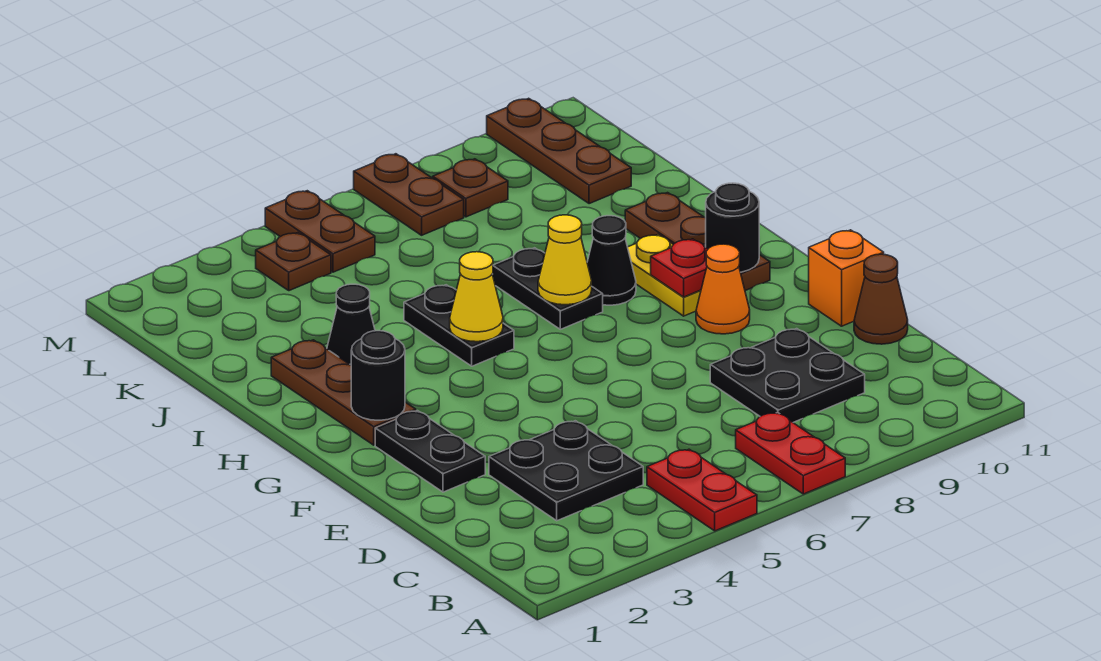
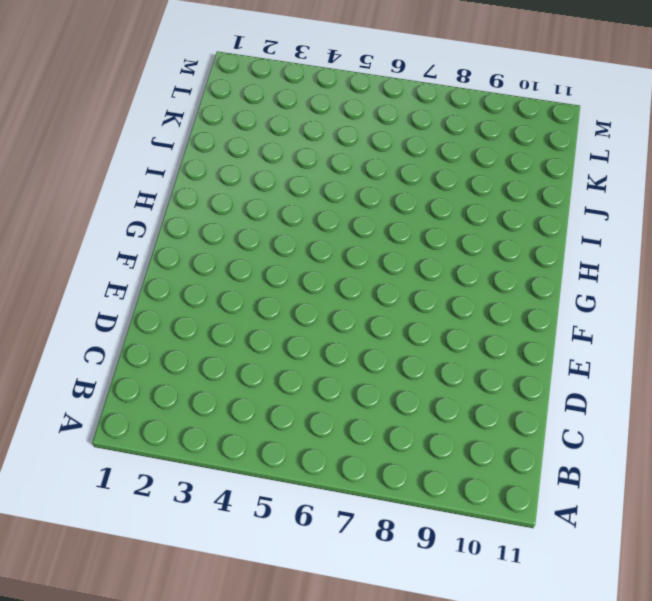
none -> red plate A5:B5 level 1
none -> red plate A7:B7 level 1
none -> black plate C3:D4 level 1

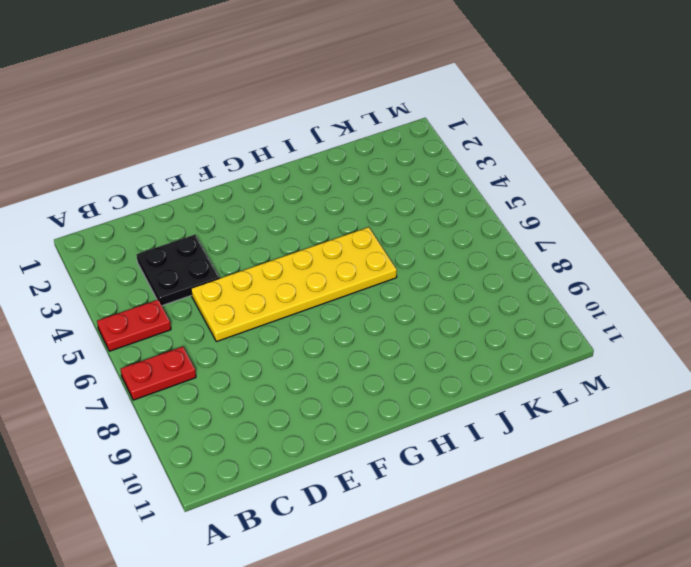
yellow plate D5:I6 level 1 -> black plate H5:I5 level 1
none -> black plate C8:D9 level 1
none -> brown cone D11 level 1
none -> black plate E2:F2 level 1

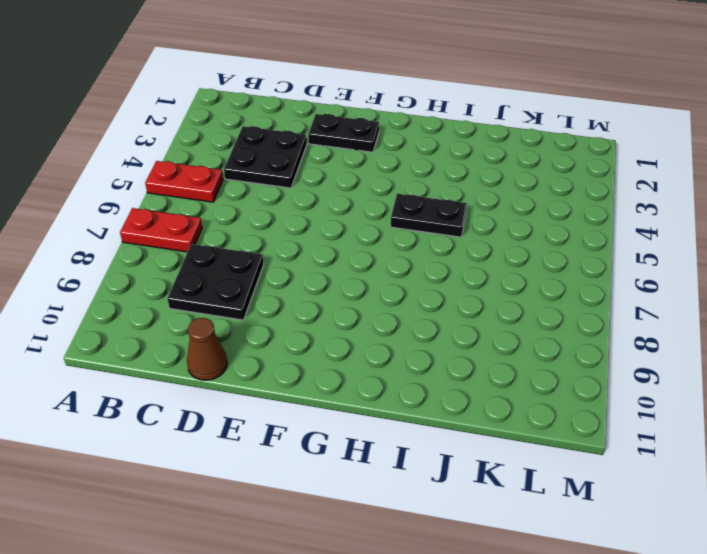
none -> orange brick E11 level 1
none -> orange cone F9 level 1
none -> brown plate G2:I2 level 1

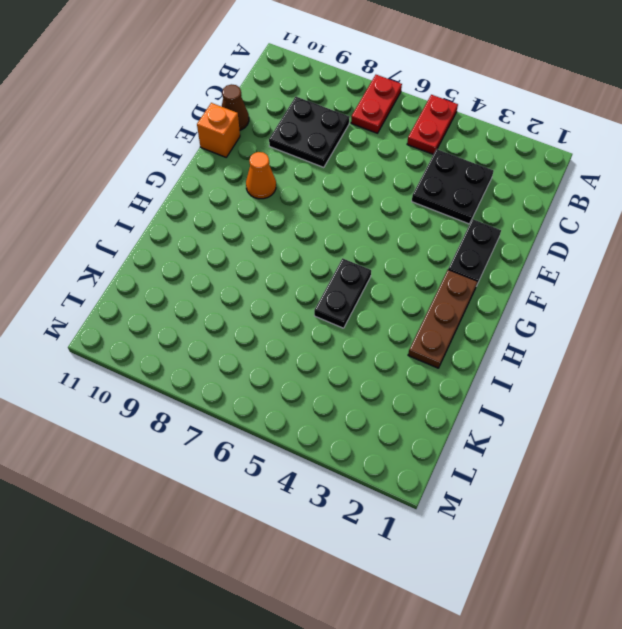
none -> yellow plate G9:H9 level 1
none -> brown plate G10:I10 level 1
none -> black plate H7:I7 level 1

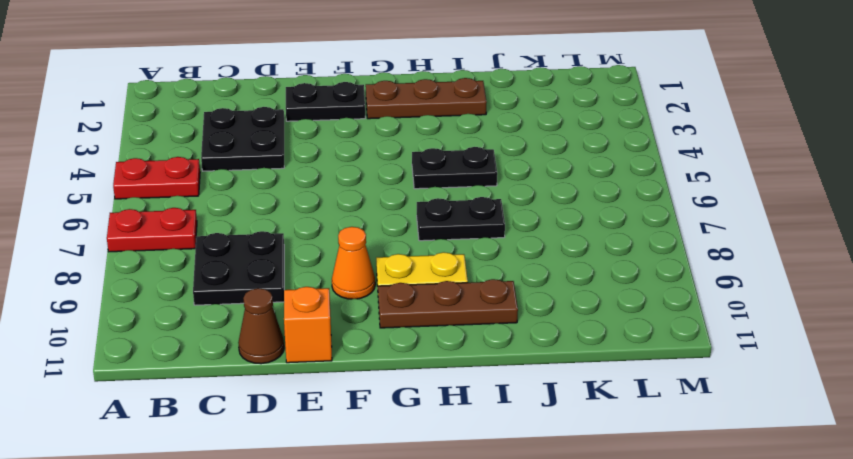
none -> black cone H8 level 1
none -> black cone I3 level 1
none -> brown plate K10:M10 level 1

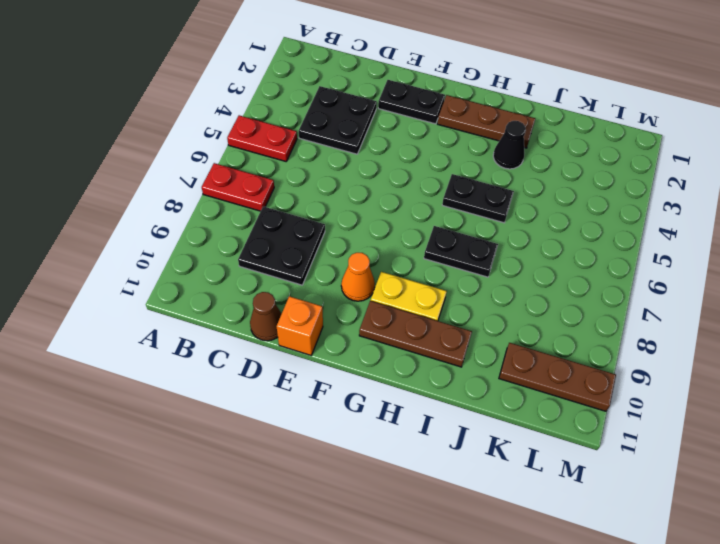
none -> black cone H8 level 1
none -> brown plate L4 level 1
none -> brown plate L5:M5 level 1

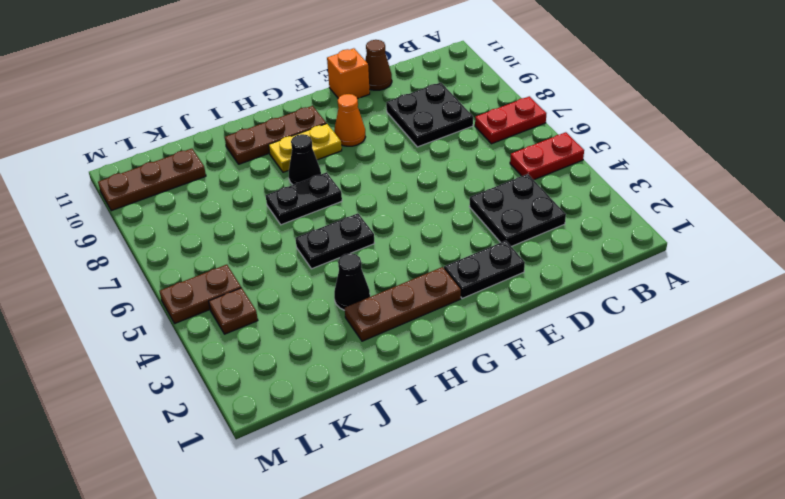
none -> brown plate L7:M7 level 1
none -> brown plate L8 level 1
none -> black round brick G2 level 2

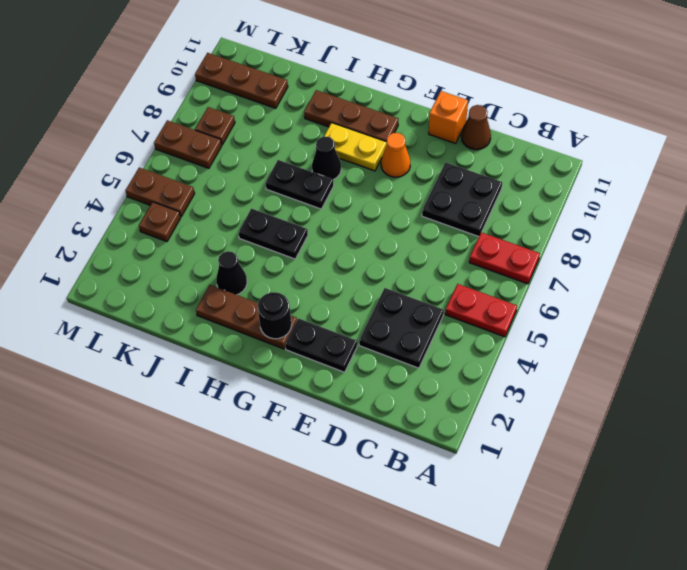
none -> red plate G9 level 2
none -> black round brick G10 level 2
none -> yellow cone H5 level 2

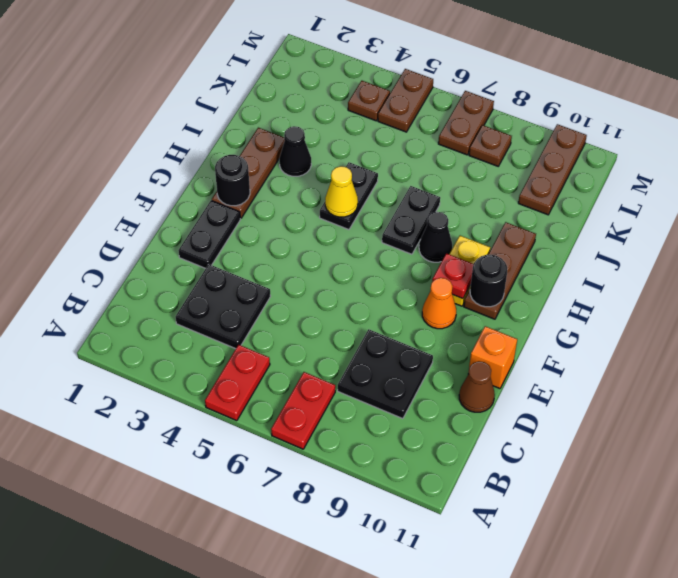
none -> yellow cone H7 level 2

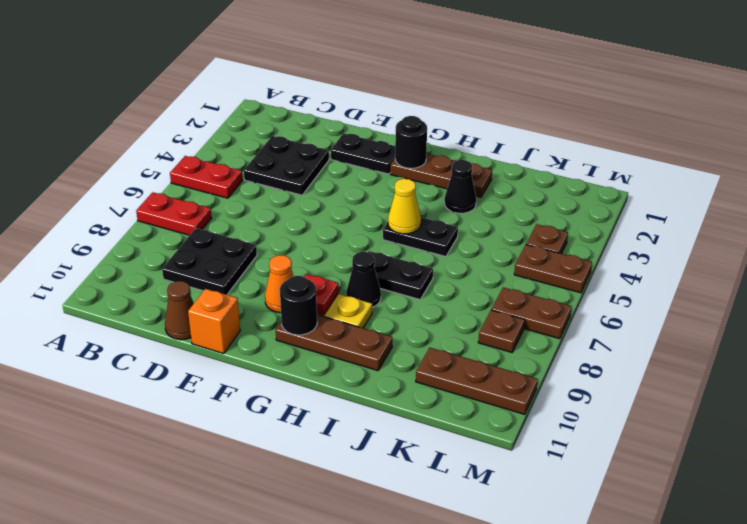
none -> yellow cone H7 level 2

